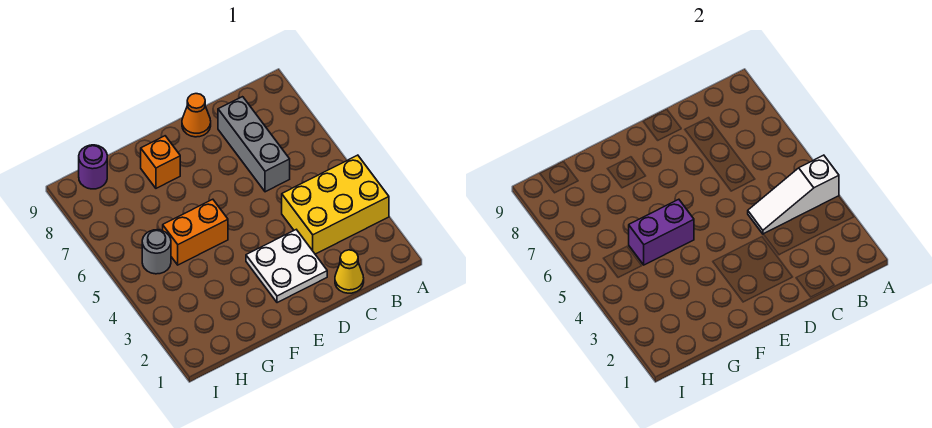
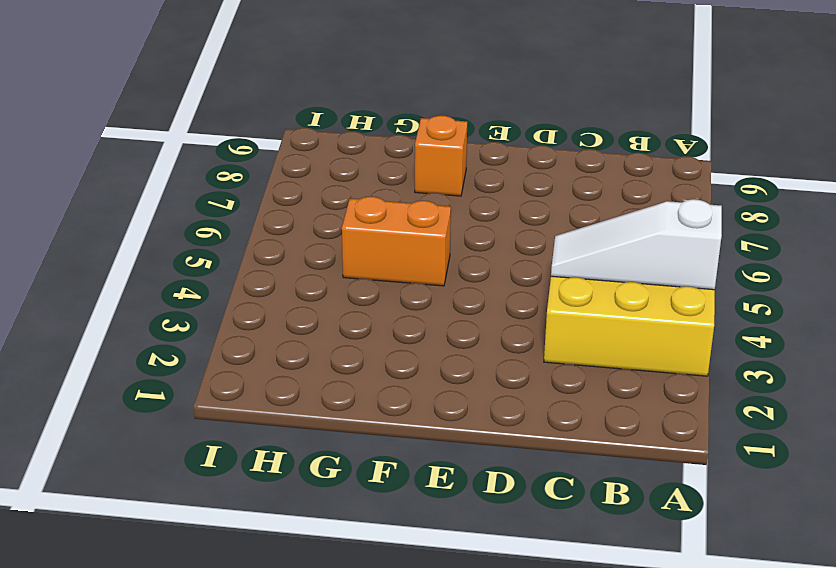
none -> yellow cone C1 level 1
none -> grey brick C6:C8 level 1

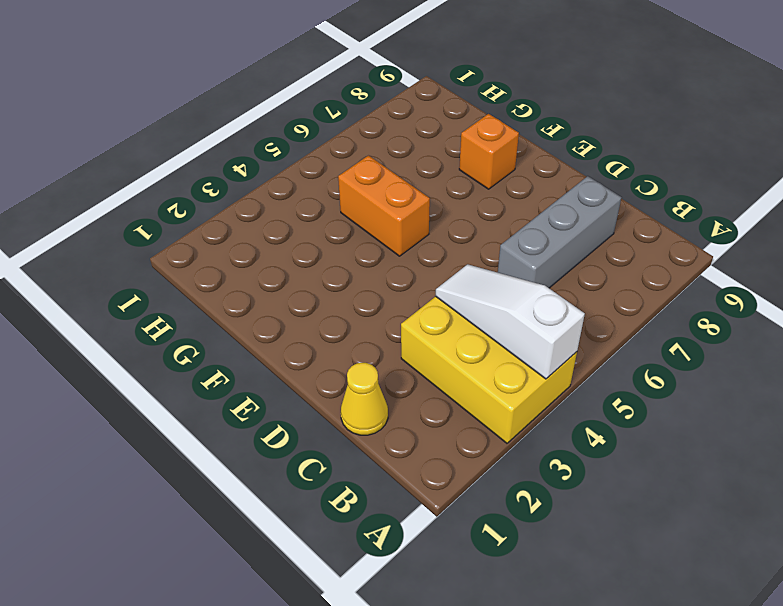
none -> white plate D2:E3 level 1
none -> orange cone D9 level 1

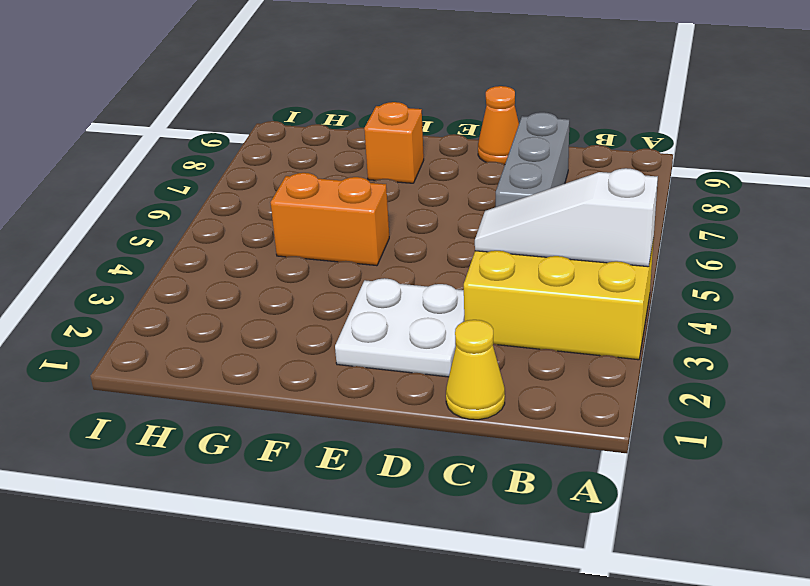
none -> grey round brick H5 level 1
none -> purple round brick H9 level 1

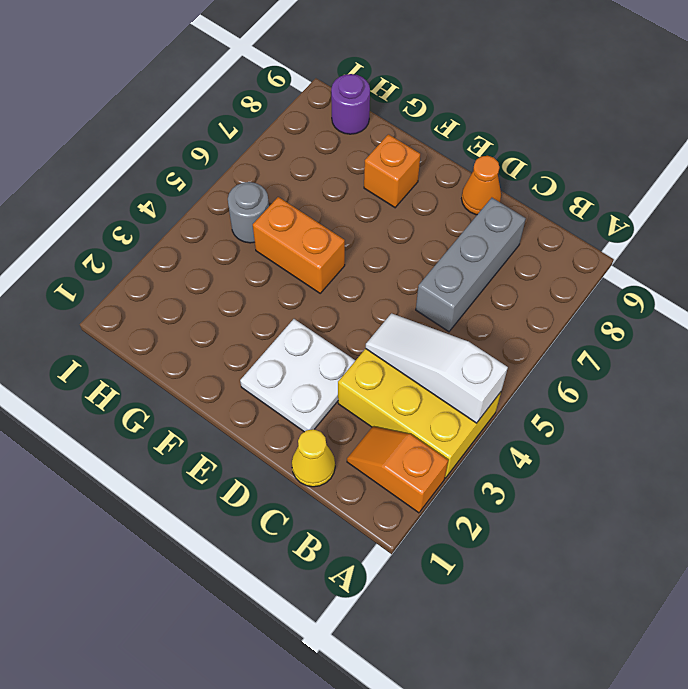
orange slope A2:B2 level 1 top A -> none
none -> purple brick F5:G5 level 2

